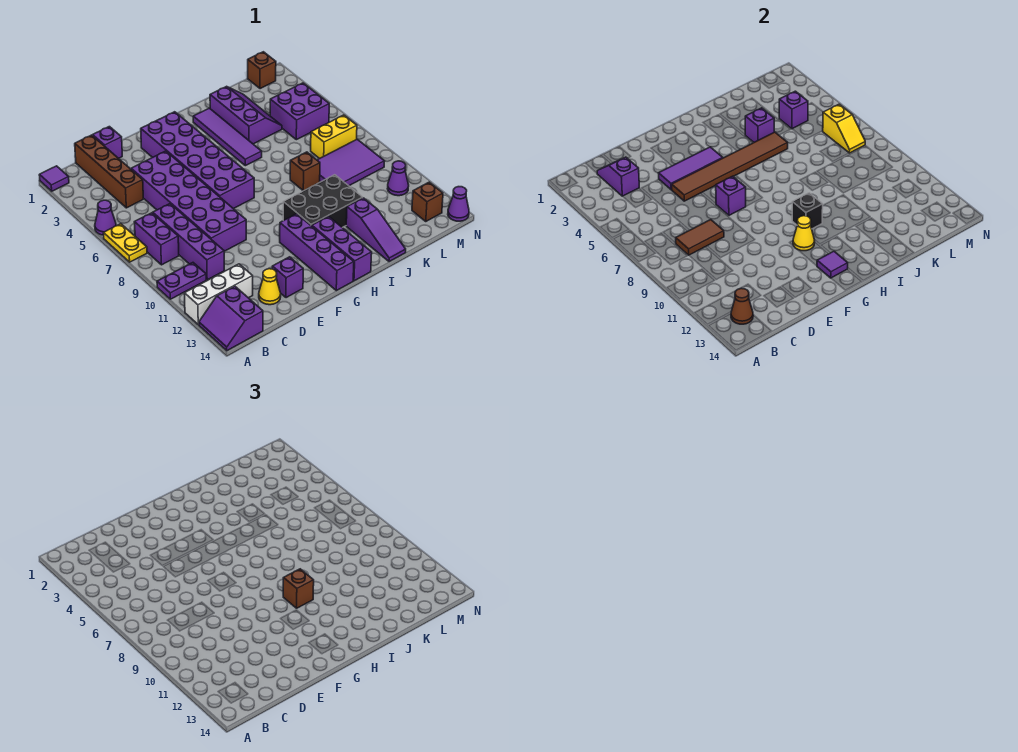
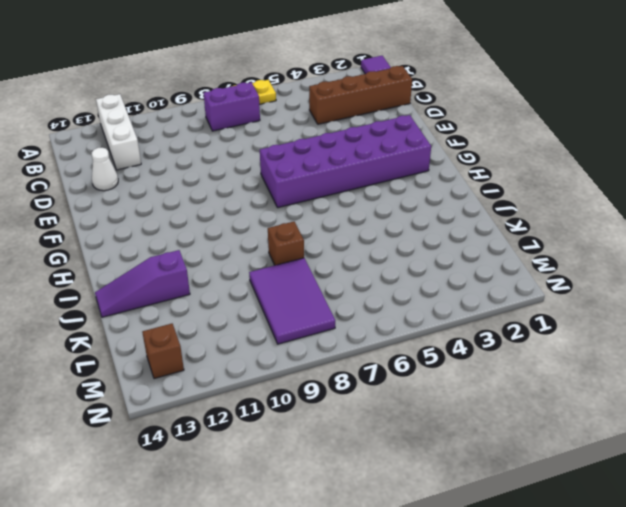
white cone D13 level 1 -> yellow cone D13 level 1
none -> purple cone A5 level 1
none -> purple plate A10:B10 level 1
none -> purple slope A13:B14 level 1 top B
none -> purple brick C7:C10 level 1

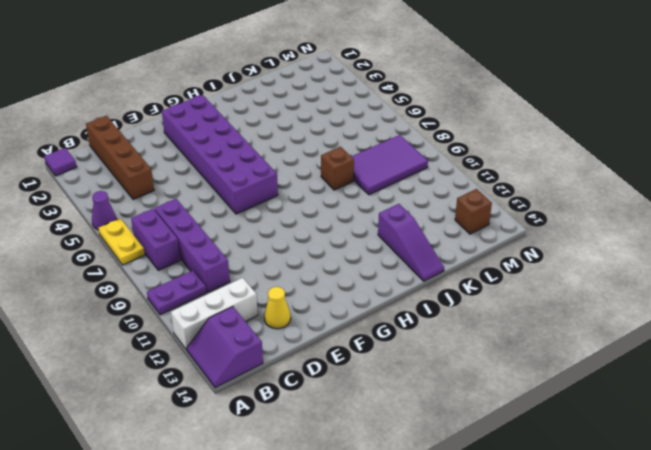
none -> purple brick D1 level 1
none -> purple brick D4:E9 level 1
none -> purple brick E13 level 1
none -> purple brick G11:G14 level 1

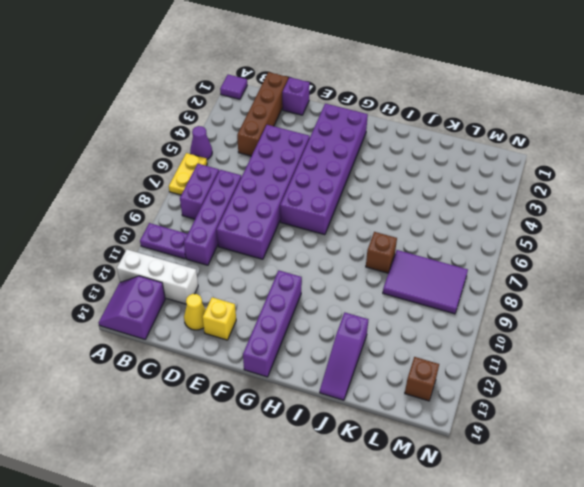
yellow brick E13 level 1 -> purple brick E13 level 1
none -> black brick H10:J11 level 1
none -> purple brick H12:H14 level 1
none -> purple tile I2:I5 level 1
none -> purple slope J2:K4 level 1 top J

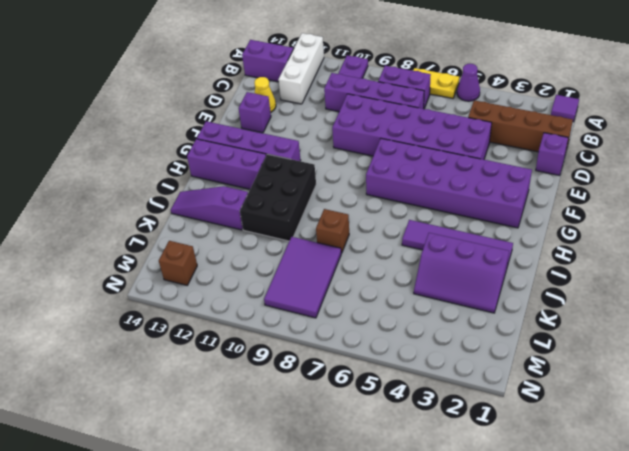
none -> purple brick L4:M5 level 1
none -> yellow brick L7:M7 level 1
none -> brown brick M1 level 1
none -> purple cone M11 level 1

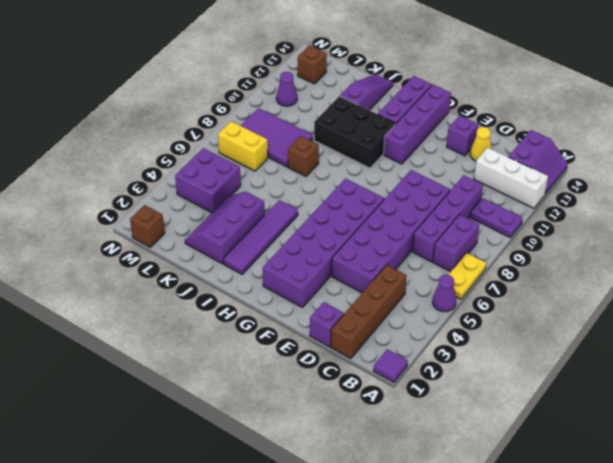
none -> purple cone N14 level 1
none -> brown cone B13 level 2
none -> purple slope C2:C3 level 2 top 3
none -> brown tile C8:D8 level 2

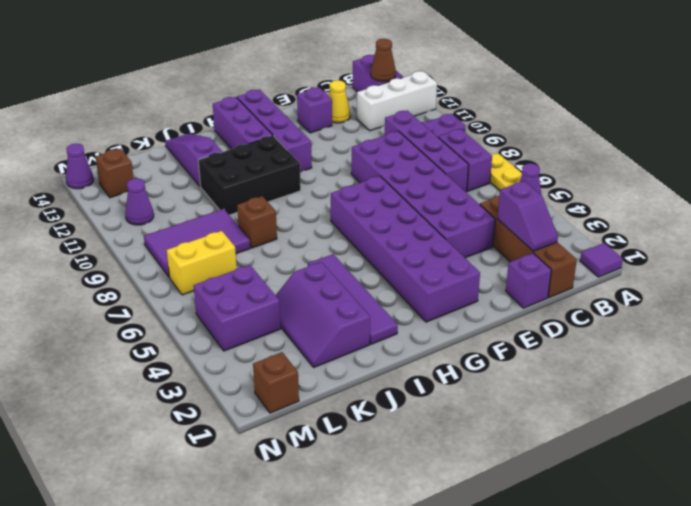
none -> brown tile C8:D8 level 2
none -> purple tile E4:G4 level 2
none -> brown tile E5:J5 level 2
none -> purple brick F7 level 2

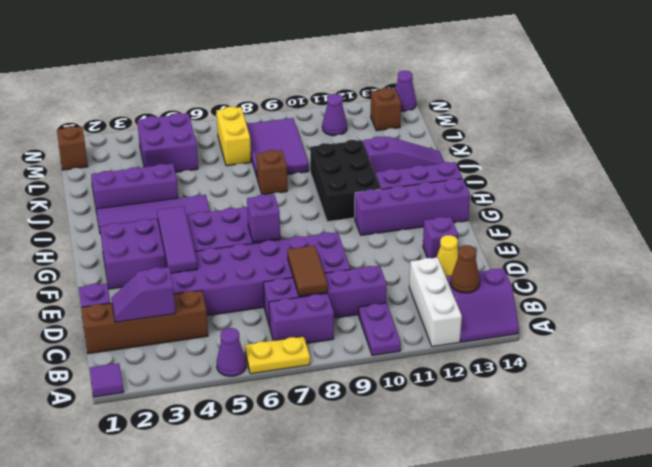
none -> brown tile E5:J5 level 2
none -> yellow cone G11 level 2
none -> purple tile G13 level 2
none -> black brick H10 level 2

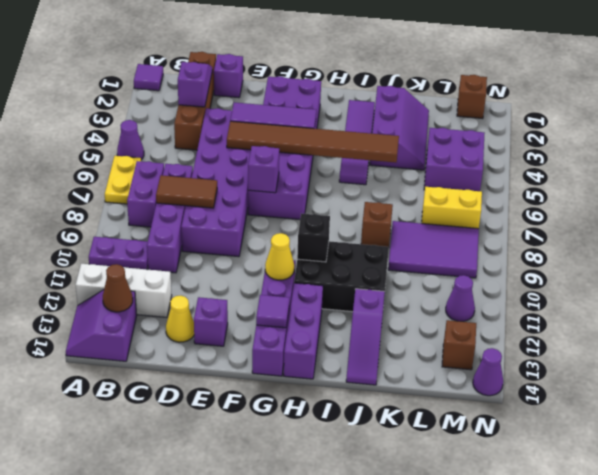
none -> purple brick J4 level 2
none -> purple brick L4 level 2
none -> yellow slope M6:M7 level 2 top 6
none -> brown brick H10 level 3

